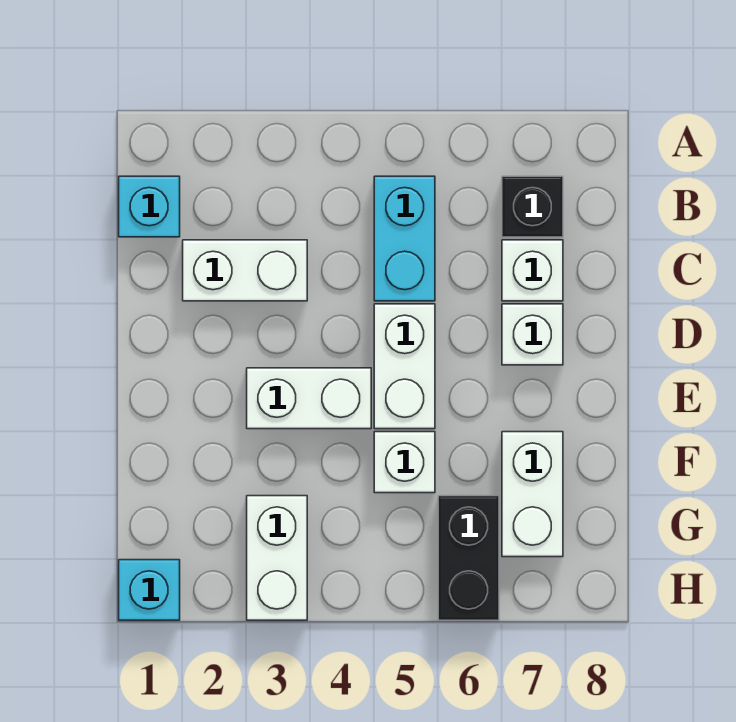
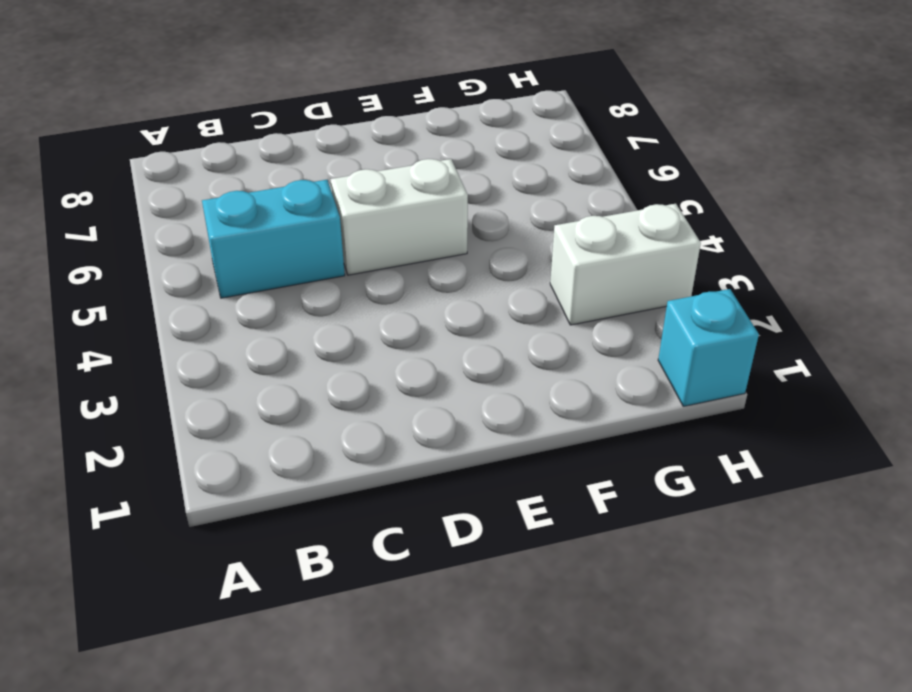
none -> cyan brick B1 level 1
none -> black brick B7 level 1
none -> white brick C2:C3 level 1

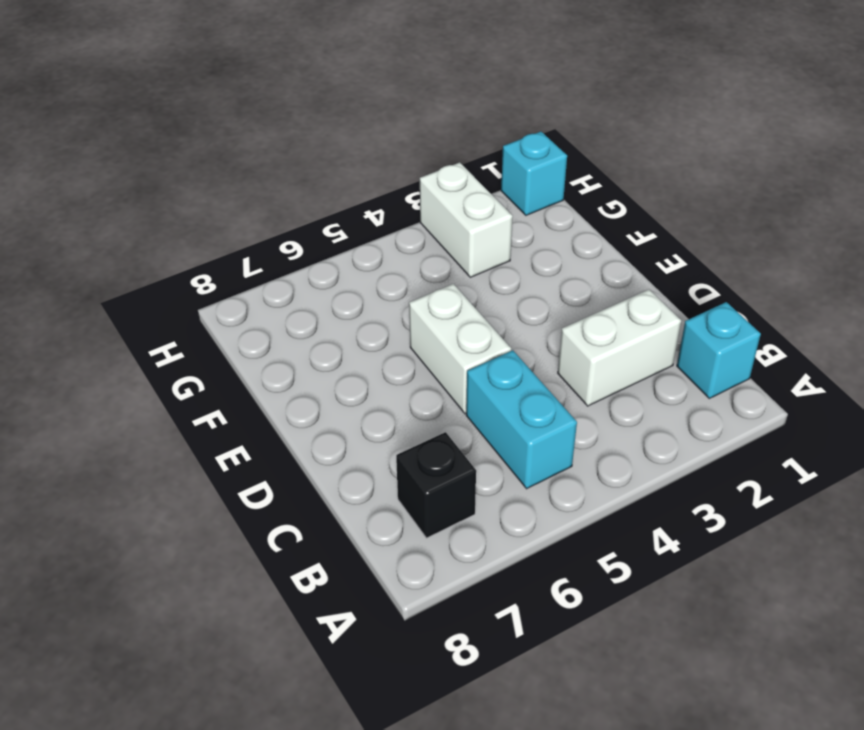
none -> white brick C7 level 1
none -> white brick D7 level 1
none -> white brick E3:E4 level 1

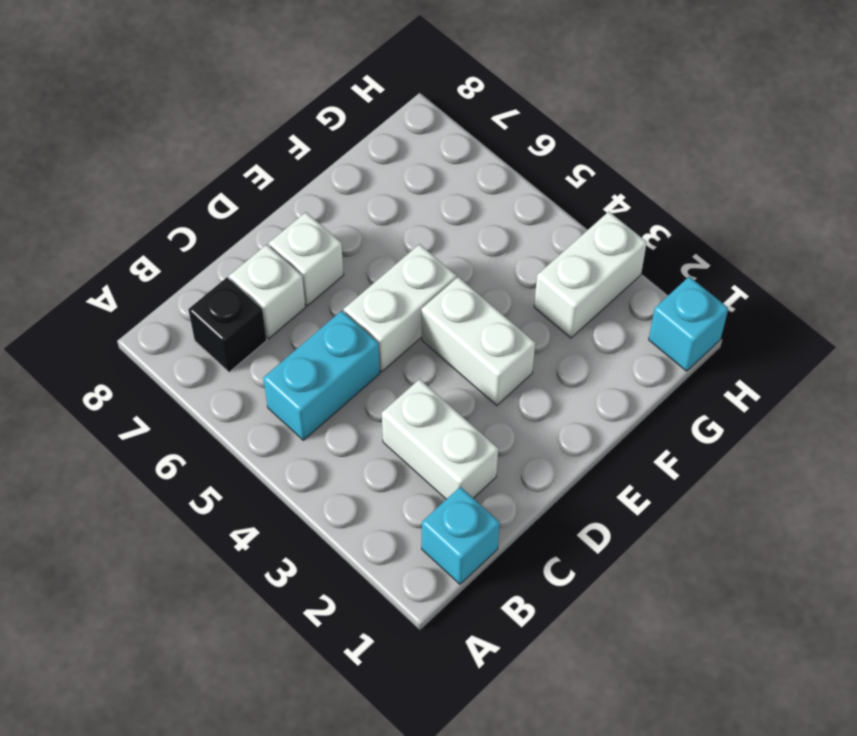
none -> white brick F5 level 1
none -> white brick F7:G7 level 1
none -> black brick G6:H6 level 1

